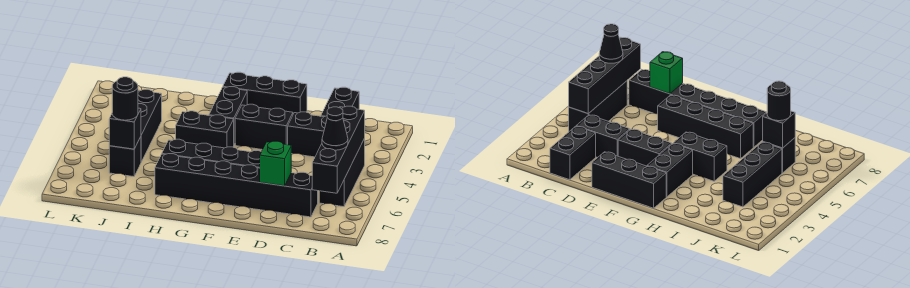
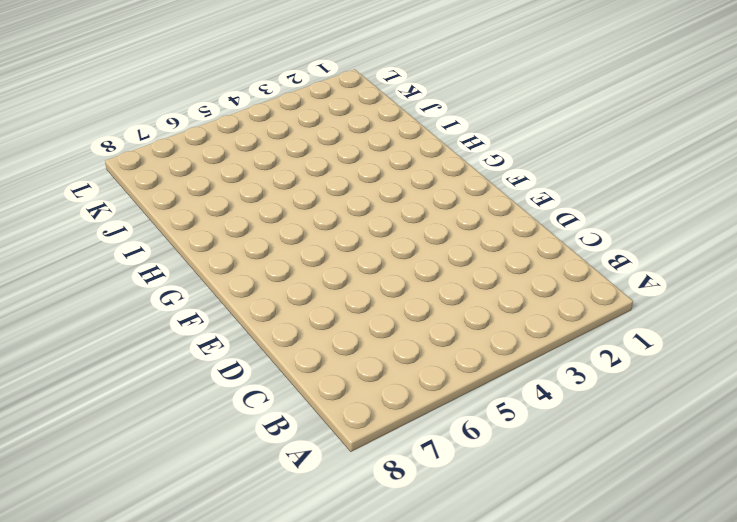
none -> black brick B4:B6 level 1
none -> black brick C1:C2 level 1
none -> black brick C3:D3 level 1

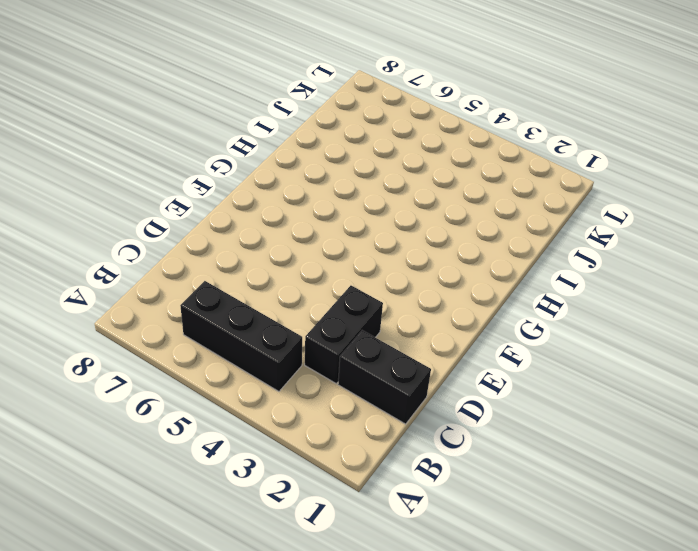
none -> black brick C7:H7 level 1
none -> black brick E1:G1 level 1
none -> black brick E3:F3 level 1

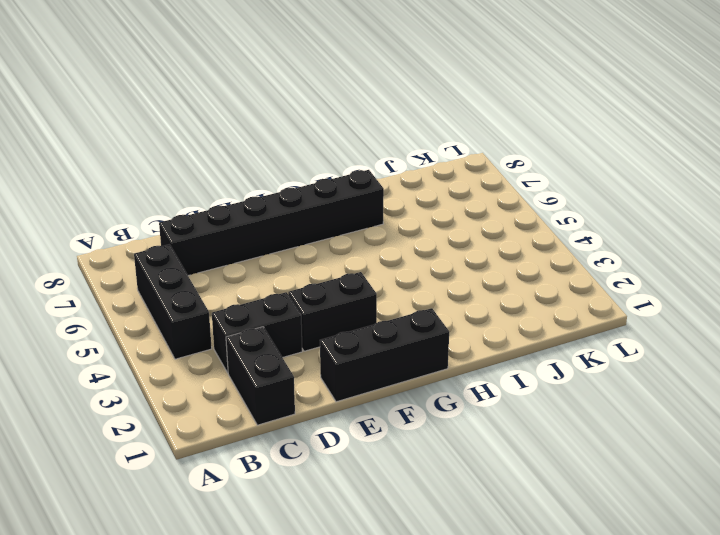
none -> black brick E6:H6 level 1
none -> black brick G2:G3 level 1
none -> black brick G4:H4 level 1

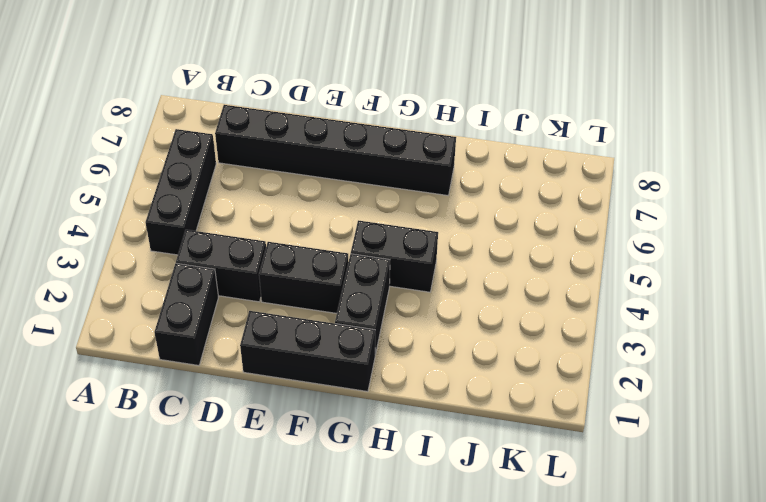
none -> black brick E6:H6 level 1
none -> black brick J3:J5 level 1
none -> black brick J6 level 1

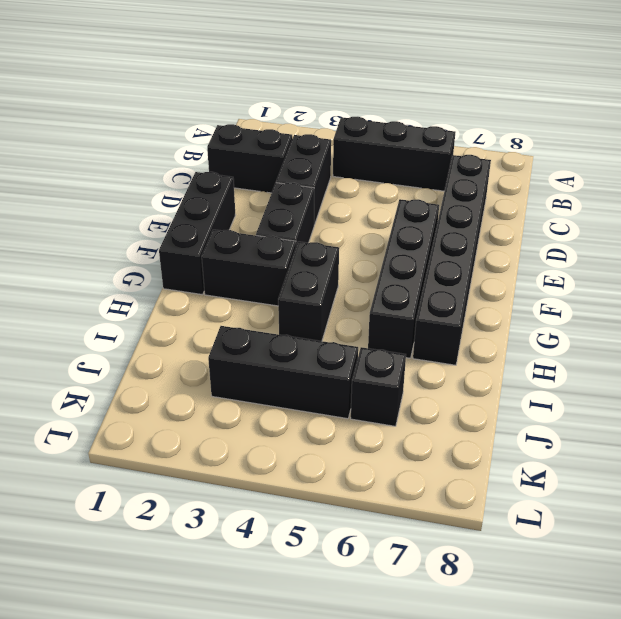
none -> black brick B4:B7 level 2
none -> green brick D7 level 2
none -> black brick J6 level 2

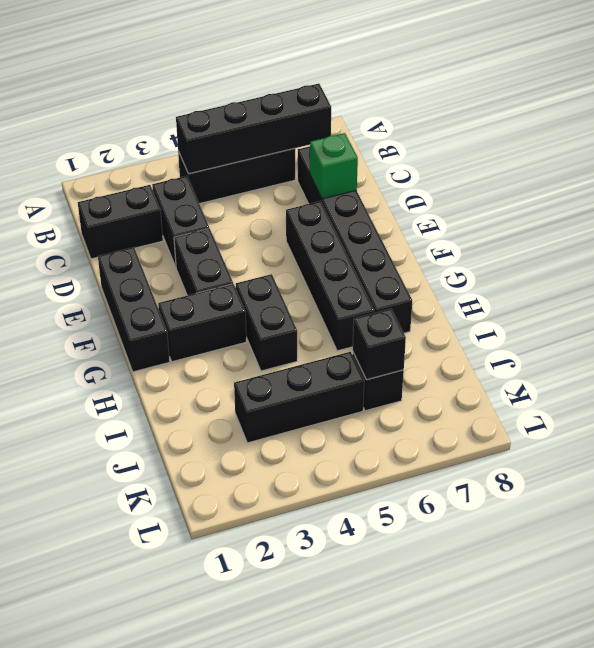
none -> black cone B6 level 3
none -> black round brick J6 level 3

